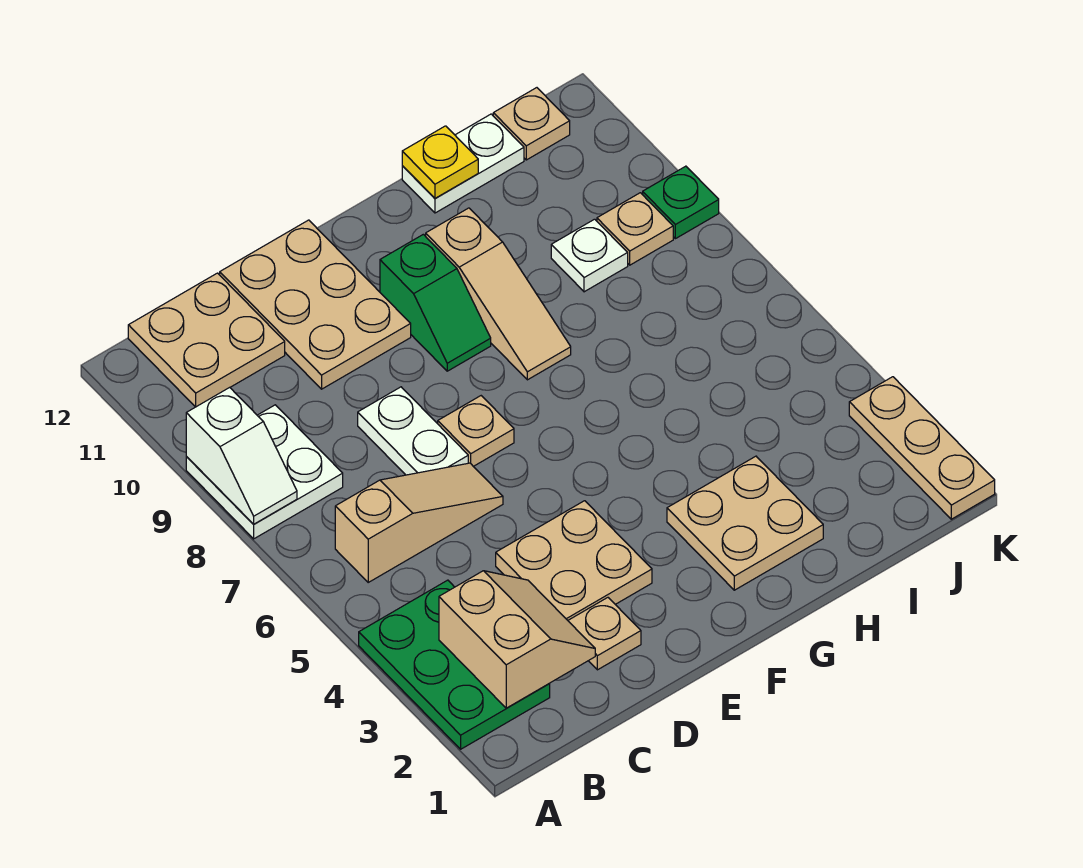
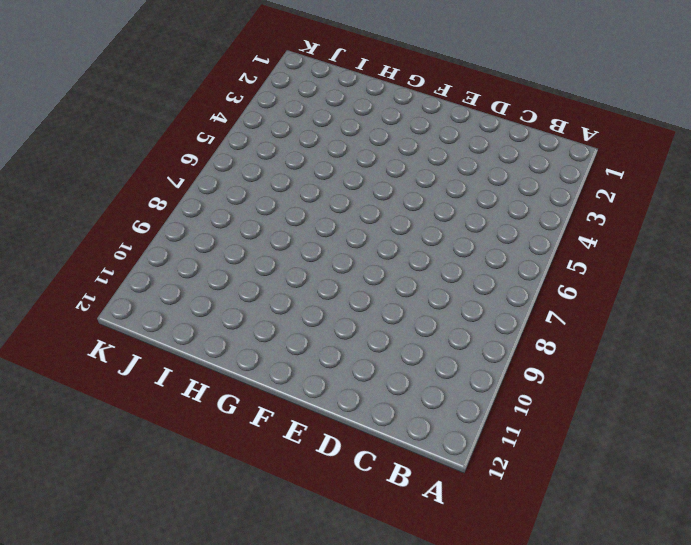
none -> green plate A2:B4 level 1
none -> white plate A8:B9 level 1
none -> tan slope B6:D6 level 1 top B

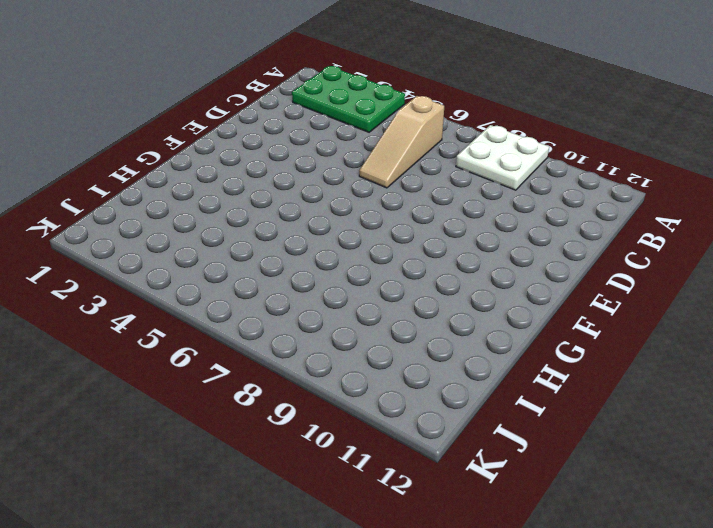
none -> tan plate B11:C12 level 1
none -> tan plate D2 level 1
none -> tan plate D3:E4 level 1

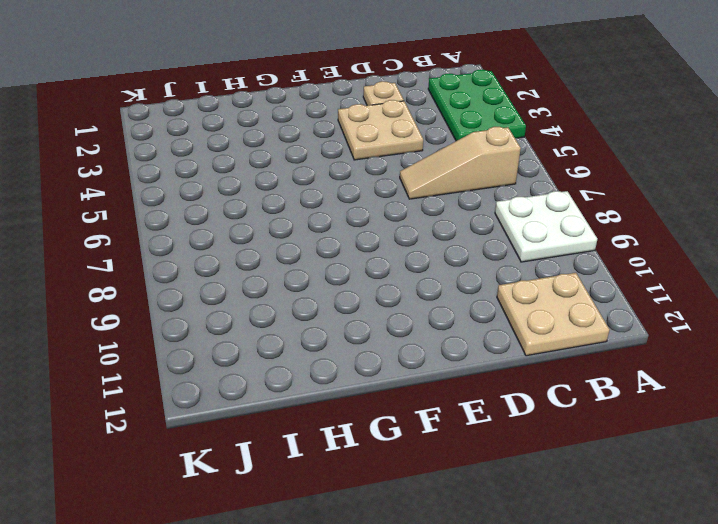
none -> white plate D7:D8 level 1
none -> tan plate D10:E12 level 1
none -> tan plate E7 level 1

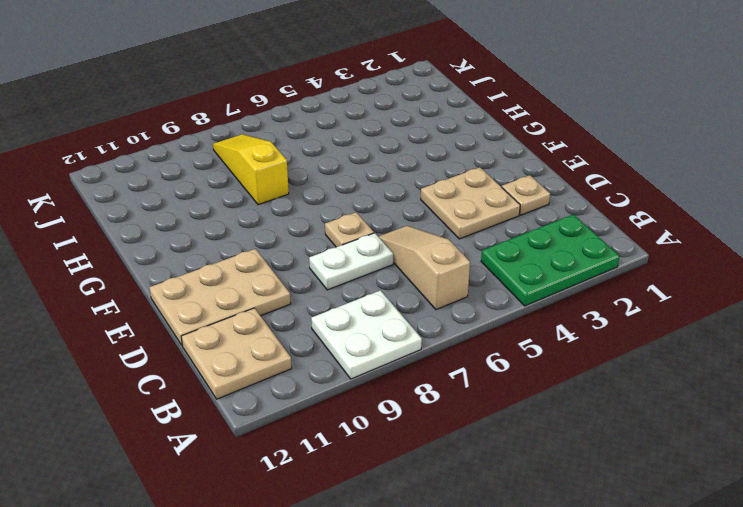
yellow slope H8:J8 level 1 top H -> none
none -> green slope F9:F10 level 1 top 10
none -> tan plate G2:H3 level 1
none -> tan slope G8:G10 level 1 top 10

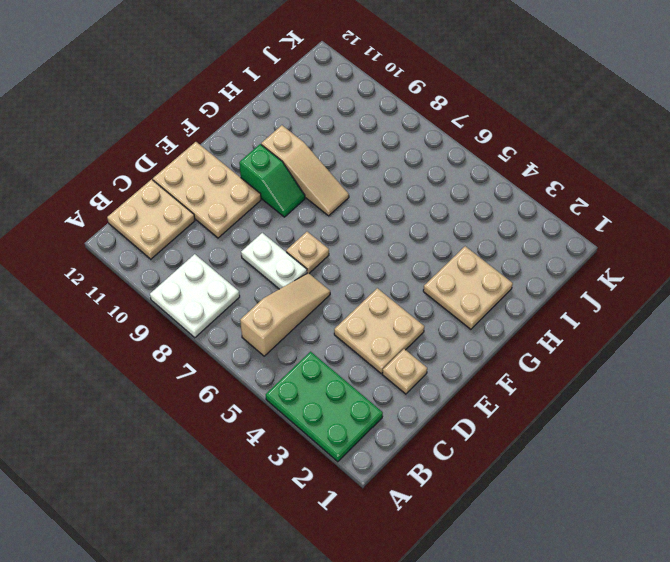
none -> white plate H12:I12 level 1
none -> white plate I9 level 1
none -> tan plate J9 level 1

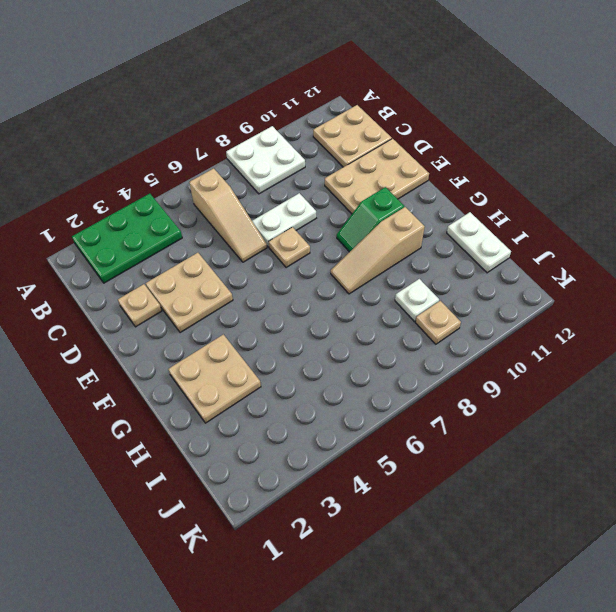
none -> tan plate J12 level 1
none -> tan plate K1:K3 level 1
none -> green plate K9 level 1

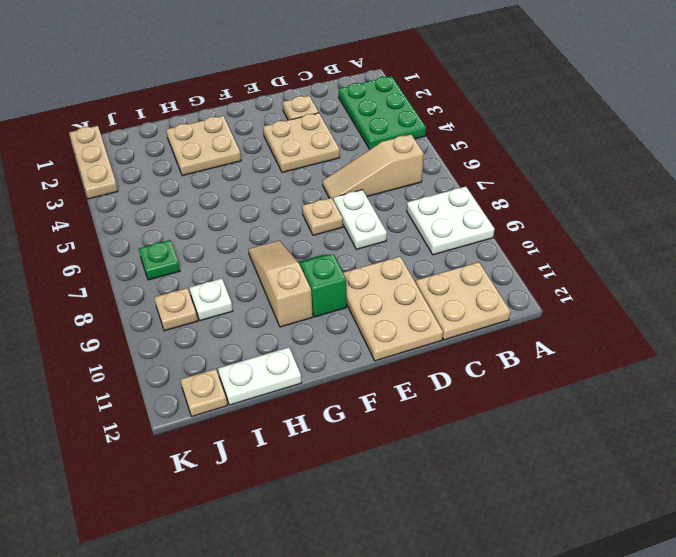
green plate J7 level 1 -> green plate K9 level 1
none -> white slope A8:A9 level 2 top 9
none -> tan slope B2:C3 level 2 top B
none -> yellow plate H12 level 2

